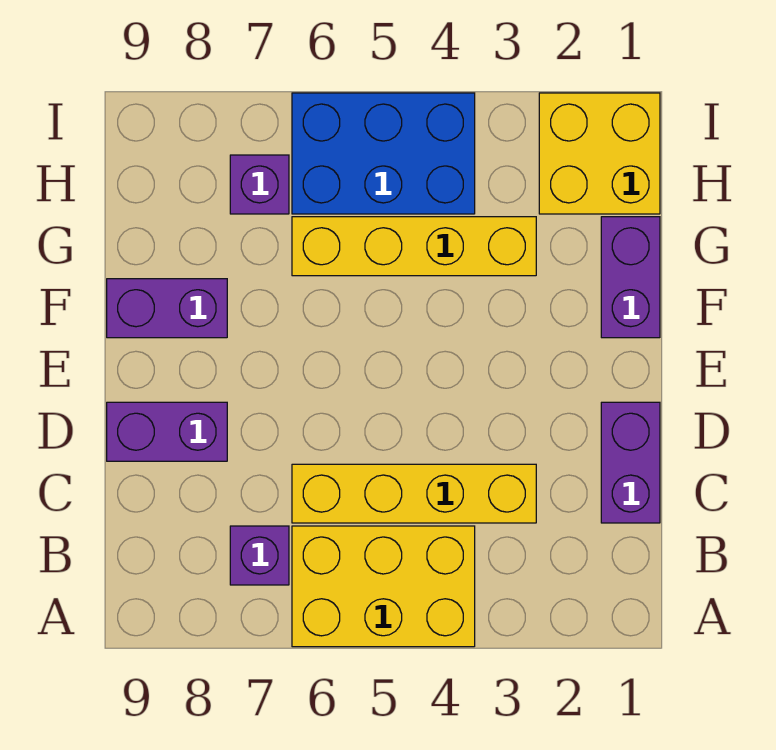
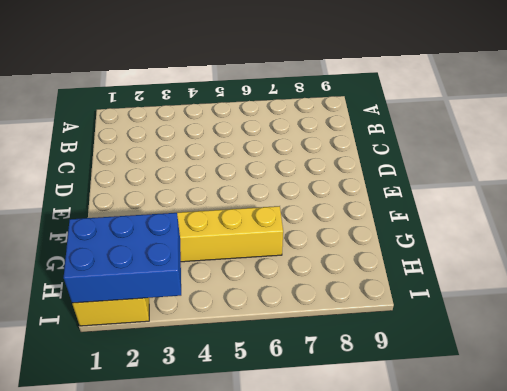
blue brick H1:I3 level 2 -> blue brick H4:I6 level 1
none -> yellow brick A4:B6 level 1
none -> purple brick B7 level 1

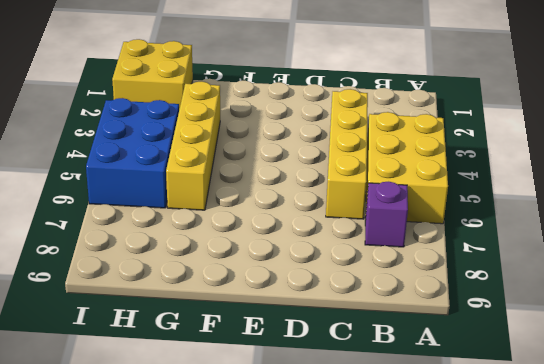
none -> purple brick C1:D1 level 1
none -> purple brick D8:D9 level 1

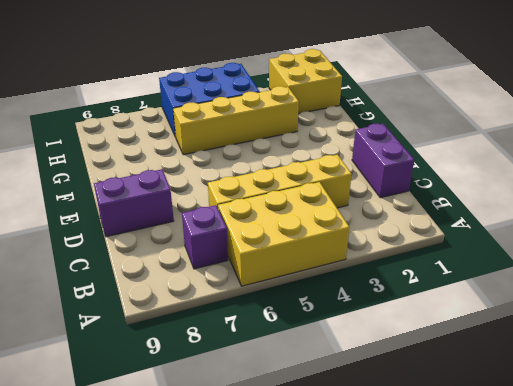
none -> purple brick F1:G1 level 1
none -> purple brick F8:F9 level 1

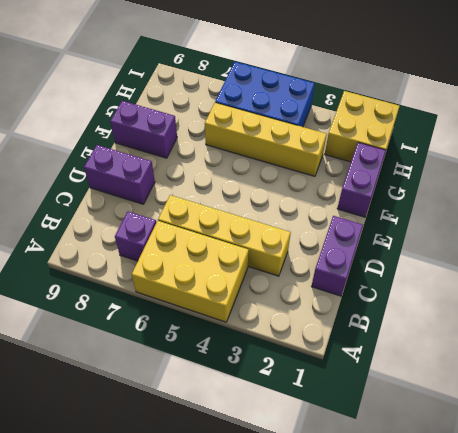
none -> purple brick H7 level 1

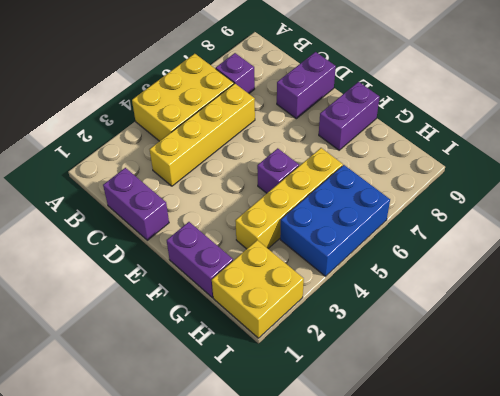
purple brick F5 level 1 -> purple brick H7 level 1

